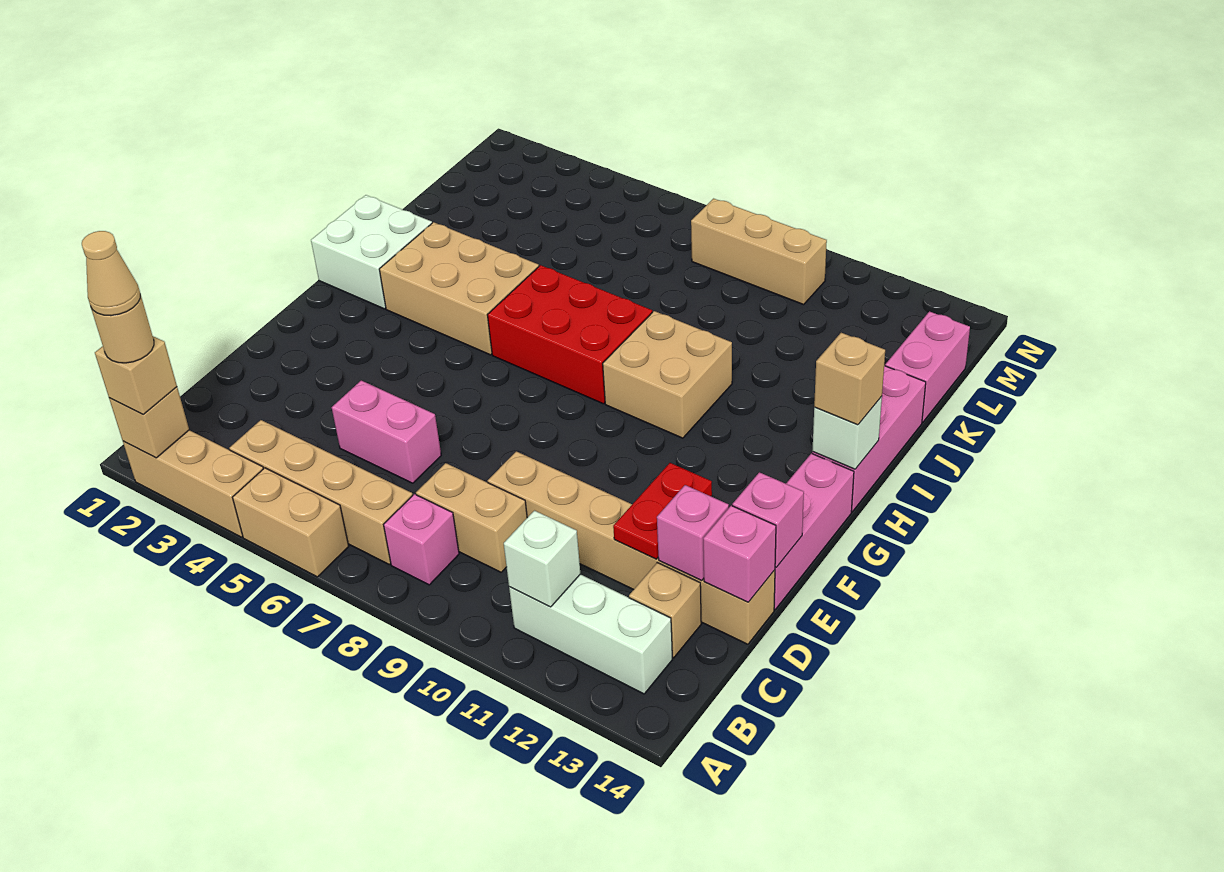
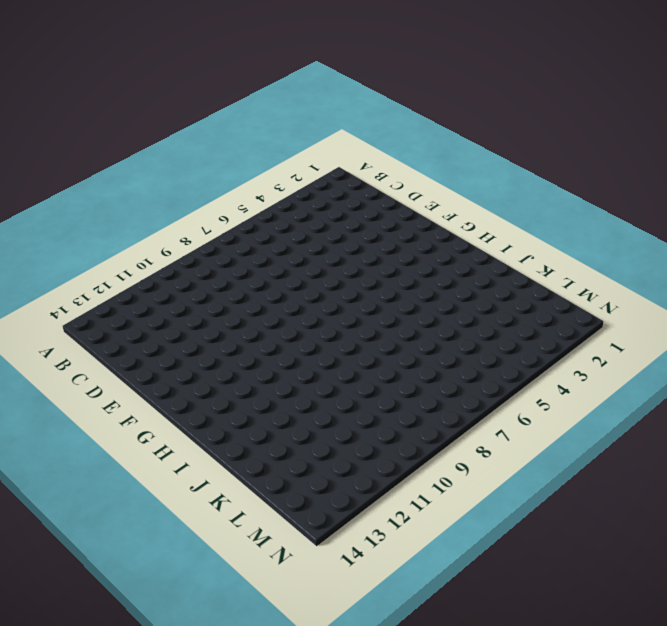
none -> tan brick A2:A4 level 1
none -> tan brick A5:A6 level 1
none -> tan brick B4:B7 level 1

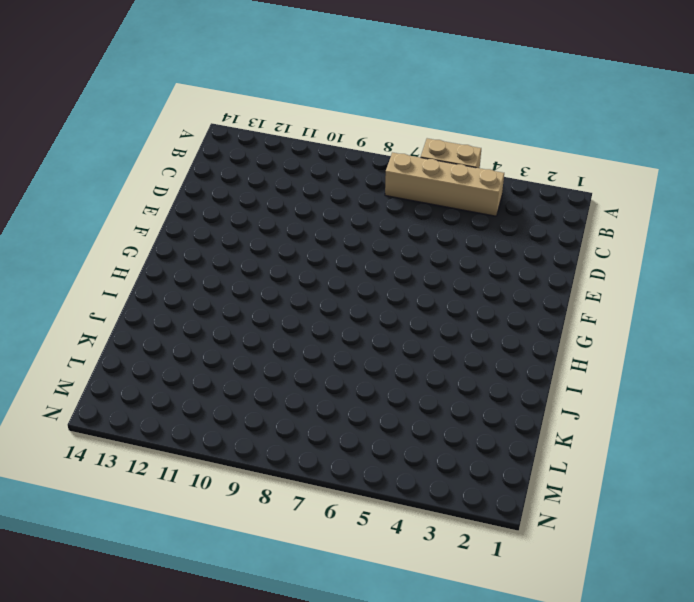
none -> tan brick A2:A4 level 1
none -> pink brick B8 level 1
none -> white brick B11:B13 level 1

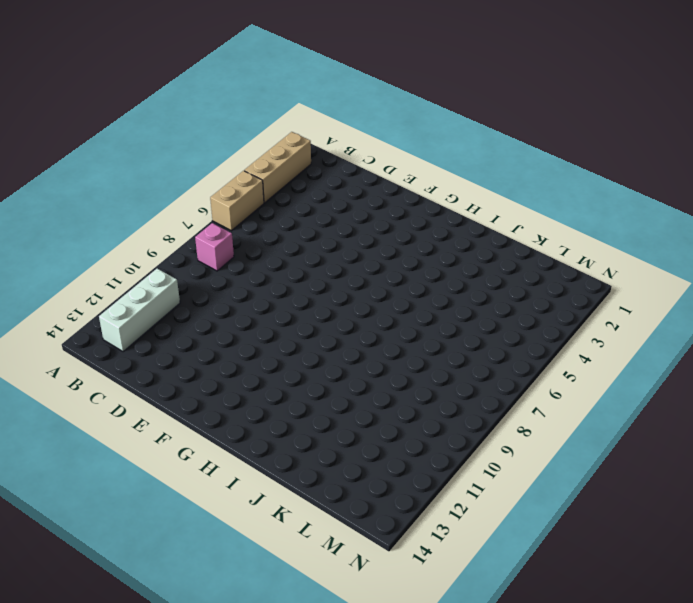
none -> tan brick B4:B7 level 1
none -> tan brick C8:C9 level 1
none -> tan brick C13 level 1

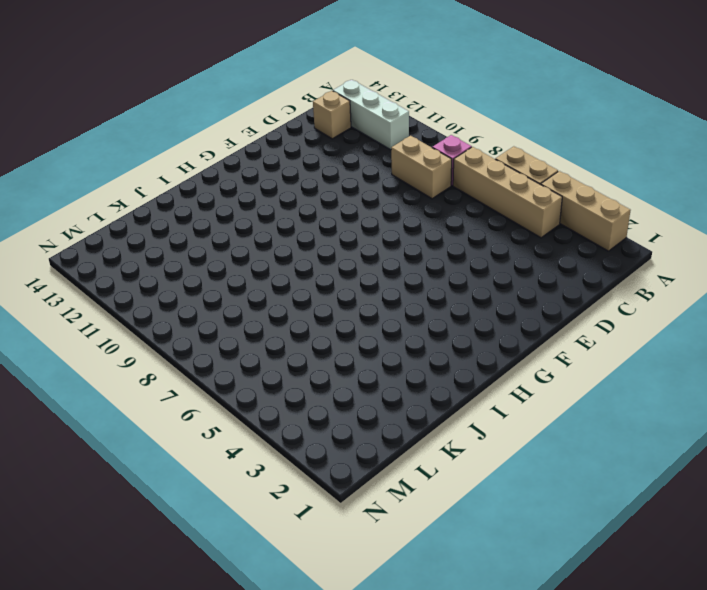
none -> pink brick D5:D6 level 1
none -> tan brick D9:D14 level 1
none -> pink brick E14:G14 level 1

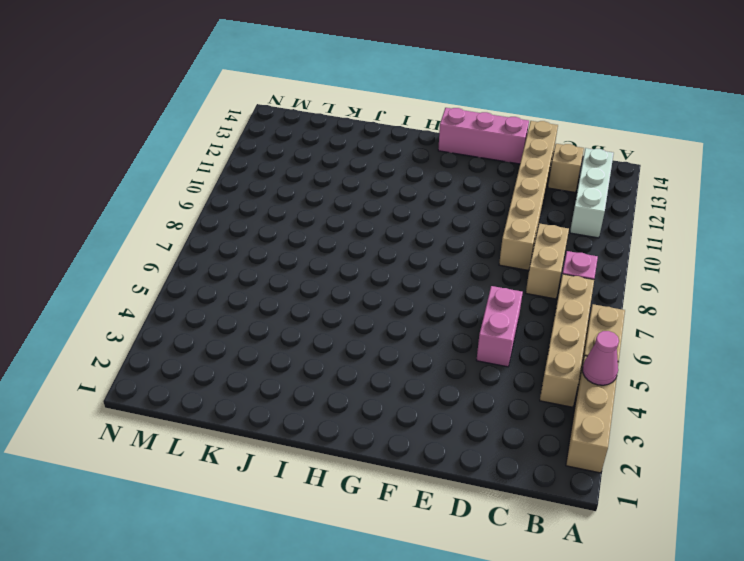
pink cone A4 level 2 -> none
none -> white brick H1:I2 level 1
none -> tan brick H3:I5 level 1
none -> red brick H6:I8 level 1

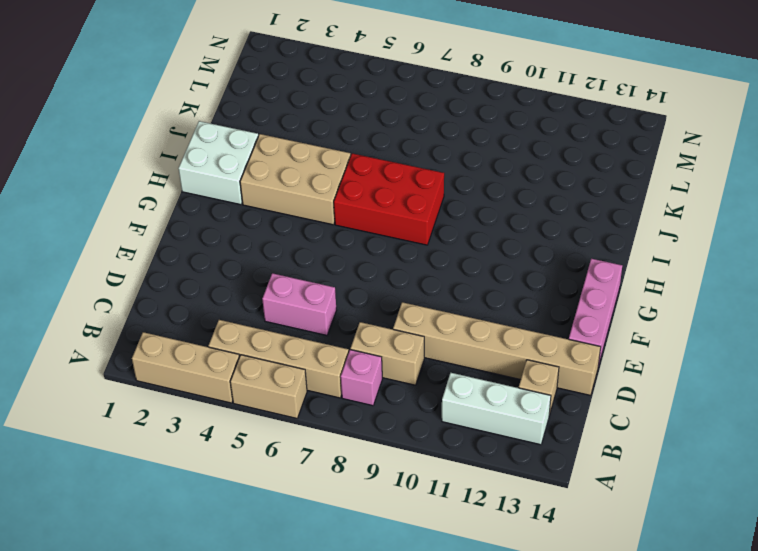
none -> tan brick H9:I10 level 1
none -> pink brick H14:J14 level 1
none -> pink brick K14:L14 level 1

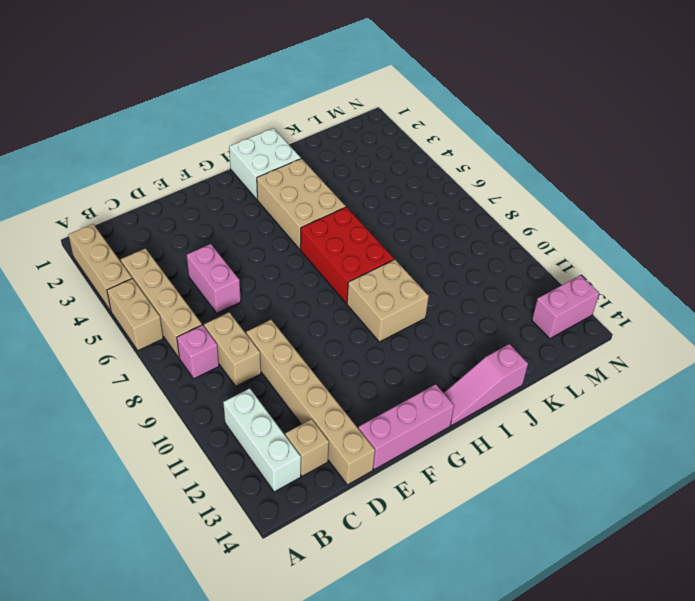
pink slope H14:J14 level 1 top J -> pink brick H14:J14 level 1
pink brick M13:N13 level 1 -> pink brick K14:L14 level 1
none -> tan brick M8:M10 level 1
none -> tan brick A2 level 2
none -> white brick B11 level 2

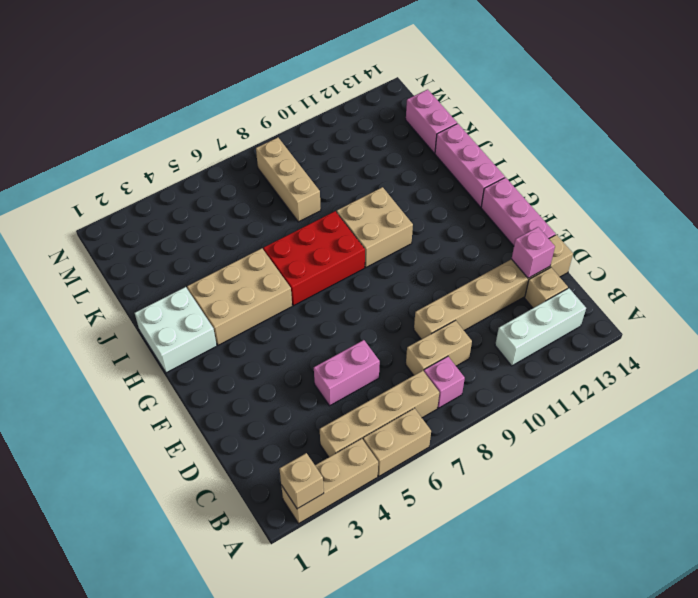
tan brick K8:M8 level 1 -> tan brick M8:M10 level 1
none -> white brick B11 level 2
none -> red plate D12:E12 level 2
none -> pink brick D14 level 2

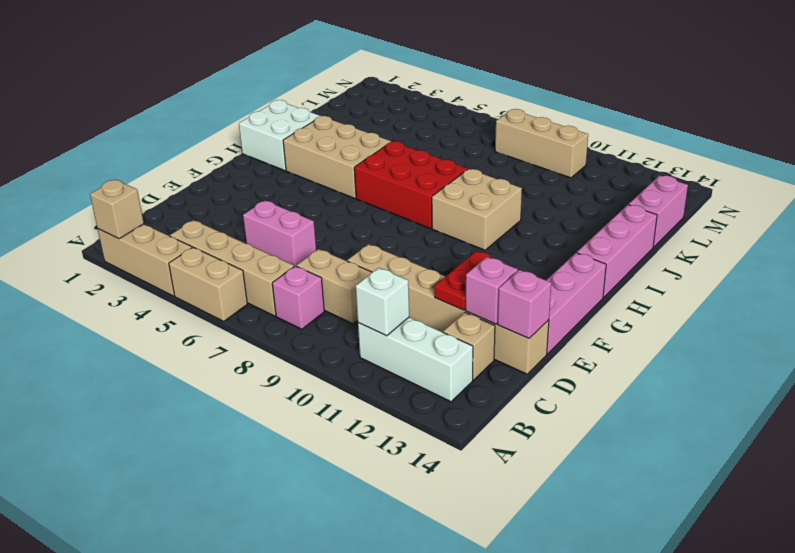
none -> pink brick E14 level 2
none -> white brick H14 level 2
none -> tan brick A2 level 3

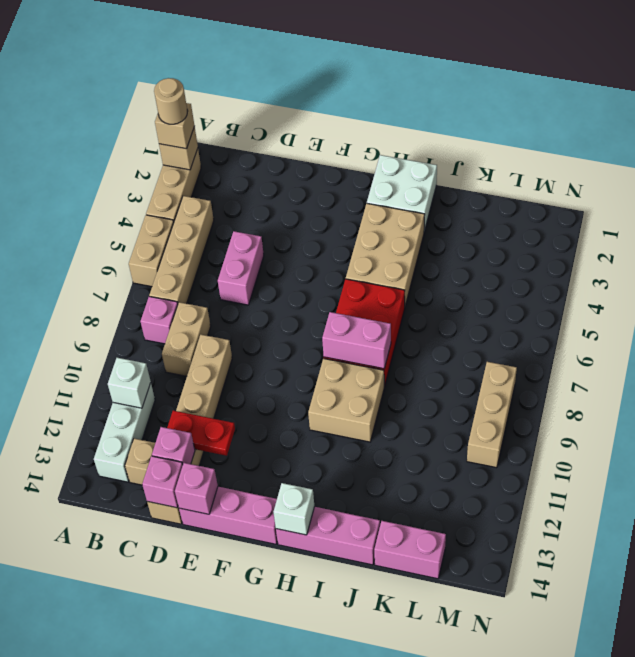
pink brick H8:I8 level 2 -> none
none -> tan brick H14 level 3
none -> tan cone A2 level 5

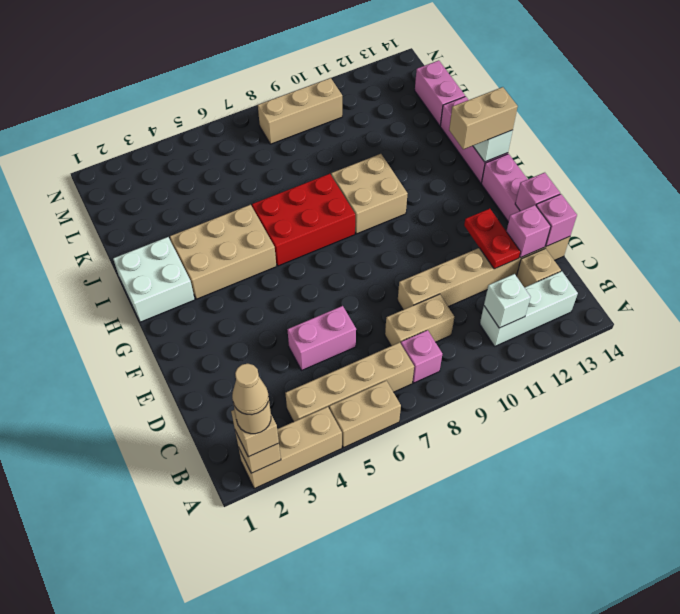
tan brick H13:H14 level 3 -> tan brick H14 level 3

